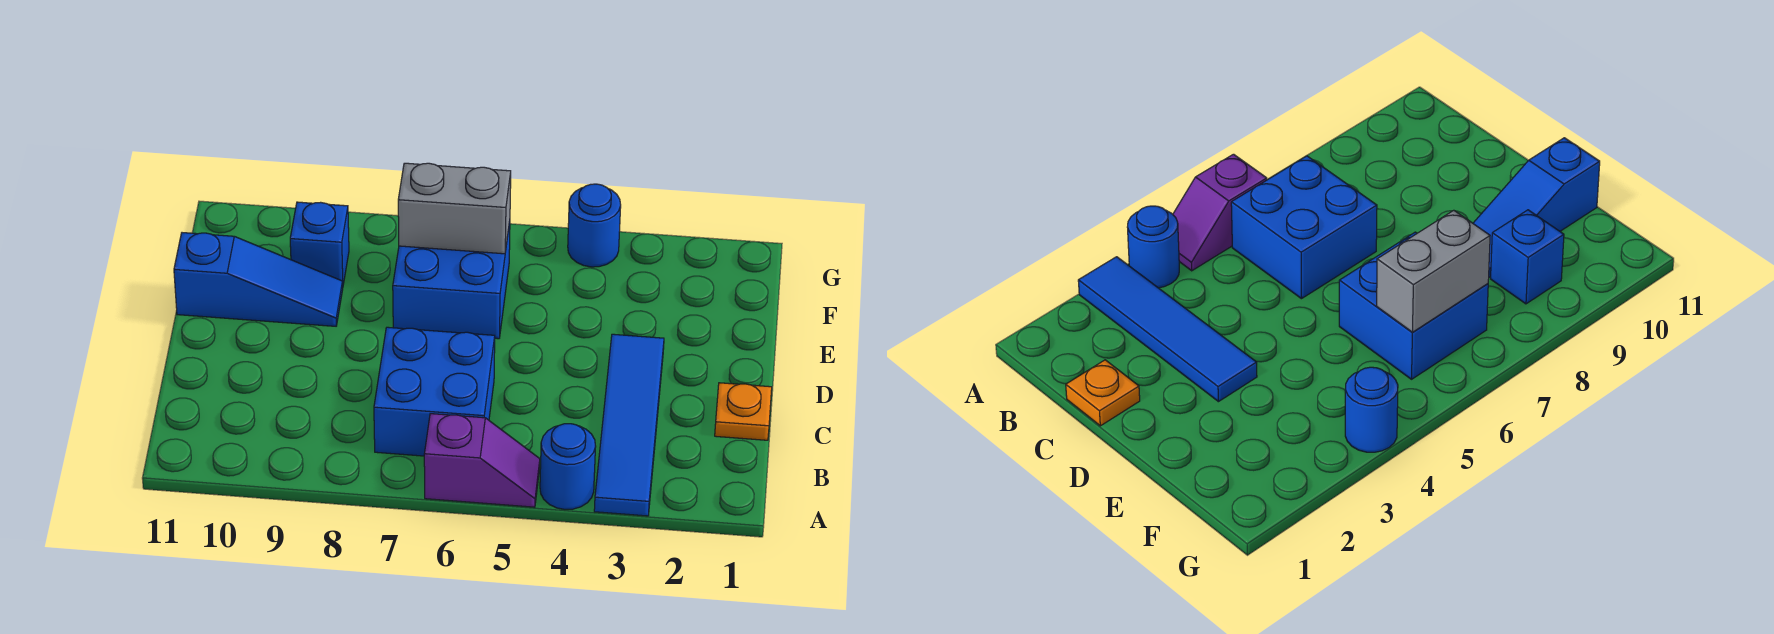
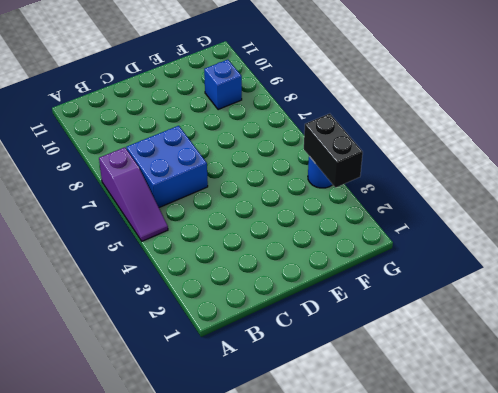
purple slope A5:A7 level 1 top 7 -> purple slope A5:A6 level 1 top 6
black brick G3:G4 level 2 -> none
none -> blue tile A3:D3 level 1
none -> blue round brick A4 level 1

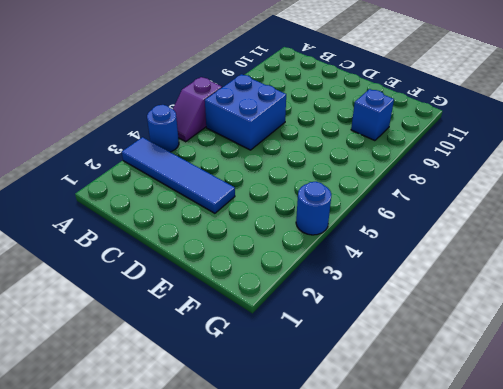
none -> orange plate C1 level 1
none -> blue brick E6:F7 level 1

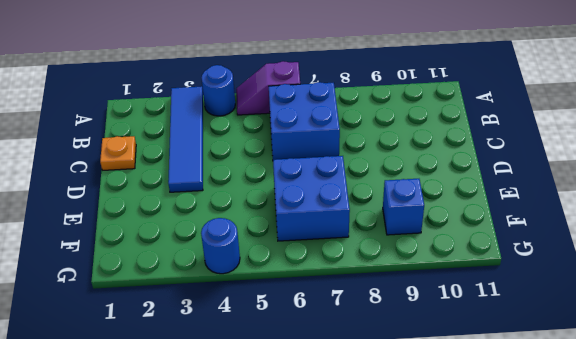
none -> blue slope E9:E11 level 1 top 11
none -> grey brick F6:F7 level 2

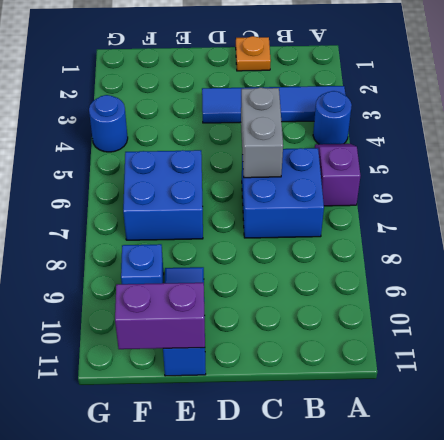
grey brick C5:C6 level 2 -> grey brick F6:F7 level 2
purple brick E11:F11 level 2 -> none

